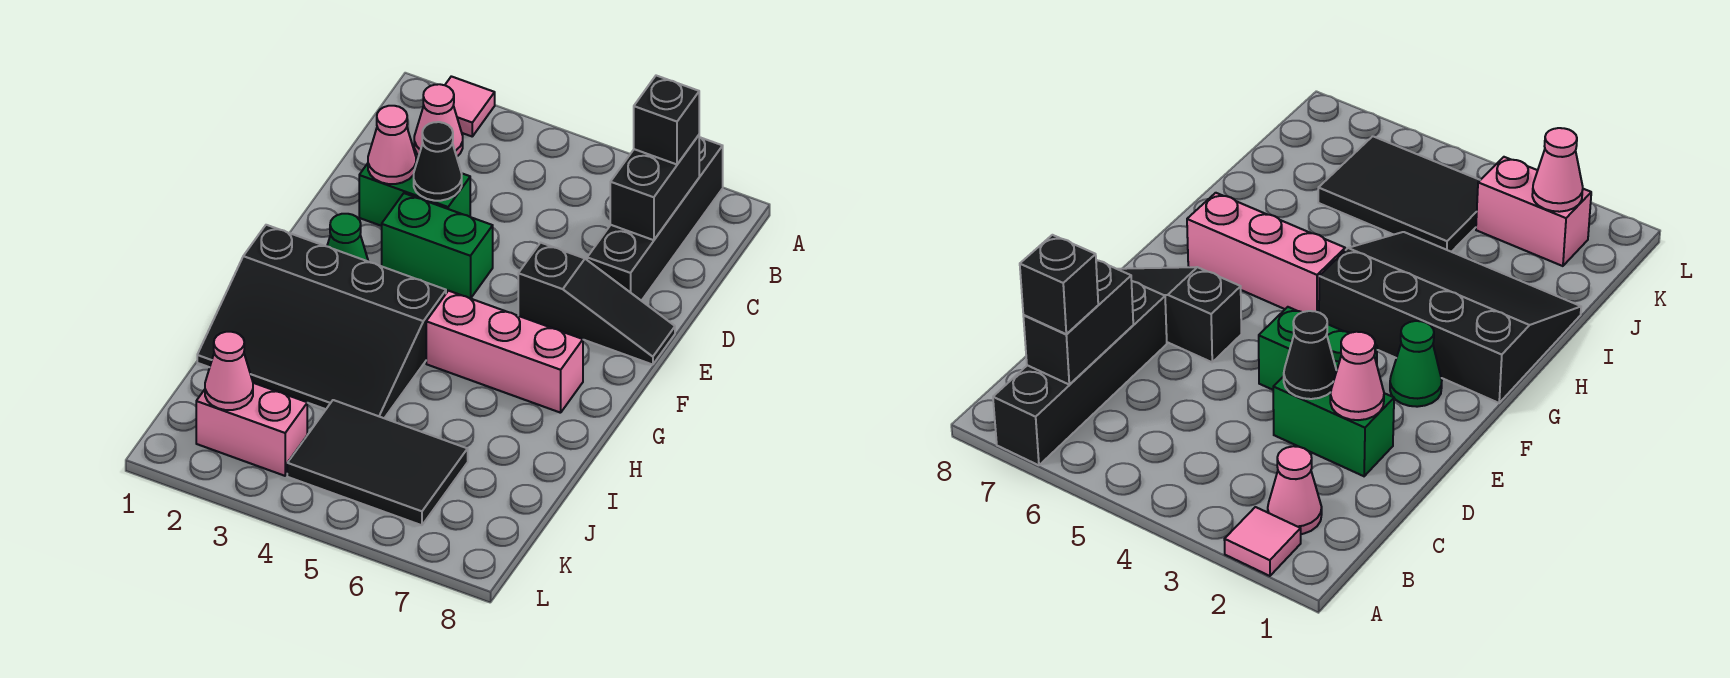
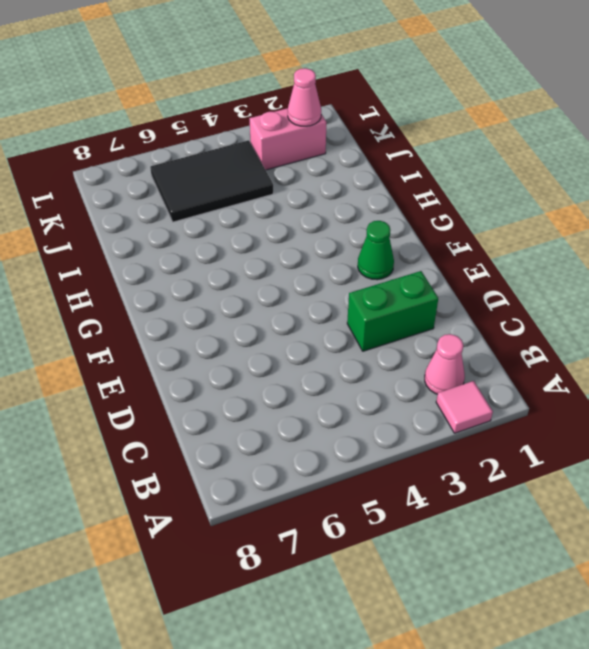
none -> black brick A7:D7 level 1
none -> green brick E3:E4 level 1
none -> black slope E6:E8 level 1 top 6

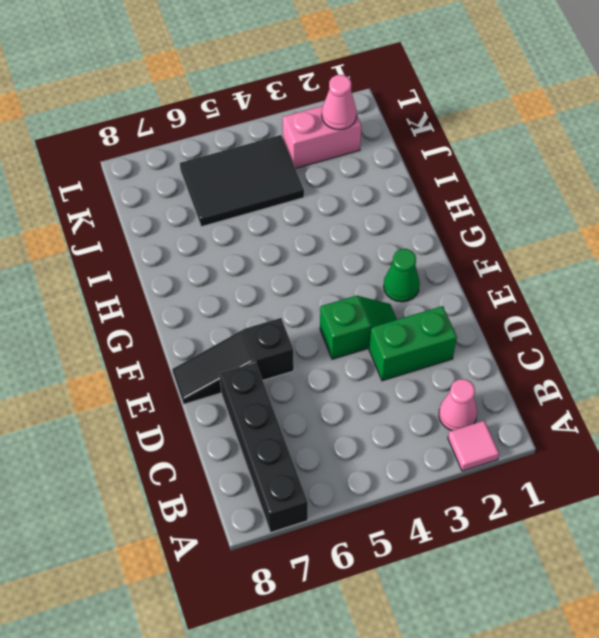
green slope E3:E4 level 1 top 4 -> green brick E3:E4 level 1
none -> black slope G1:I4 level 1 top G
none -> pink brick G5:G7 level 1
none -> black brick B7:C7 level 2

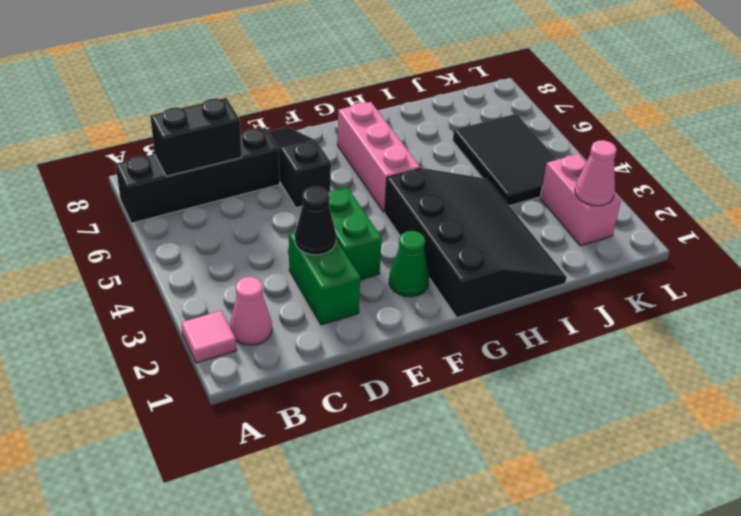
none -> pink cone D2 level 2
none -> black brick B7 level 3

